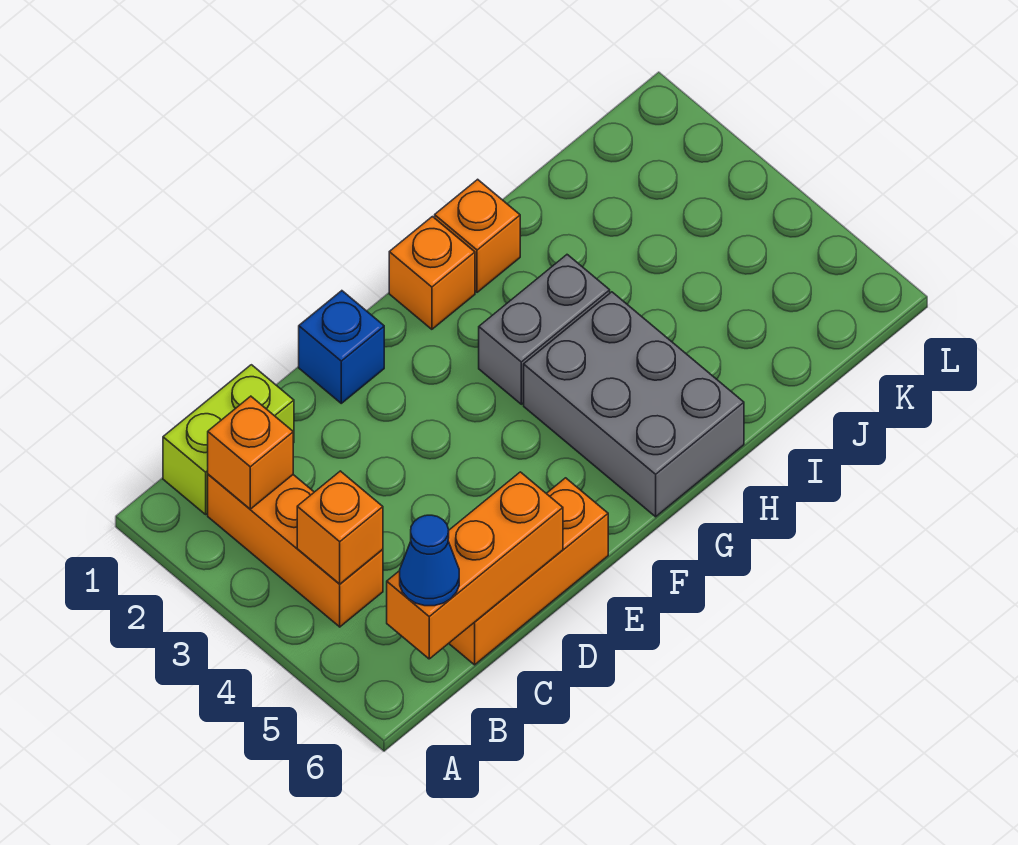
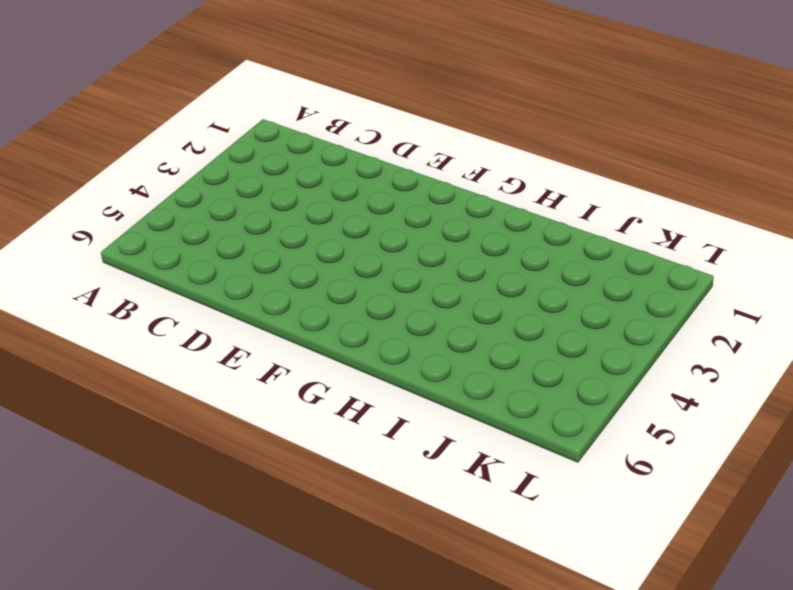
none -> lime brick B1:C1 level 1
none -> orange brick B2:B4 level 1
none -> orange brick C6:E6 level 1

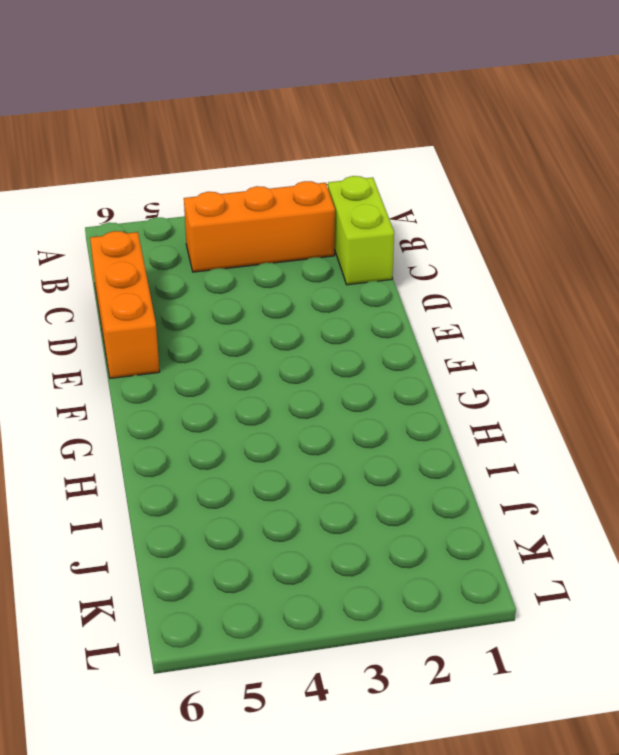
none -> blue brick E1 level 1
none -> orange brick G1 level 1
none -> grey brick G3:H3 level 1

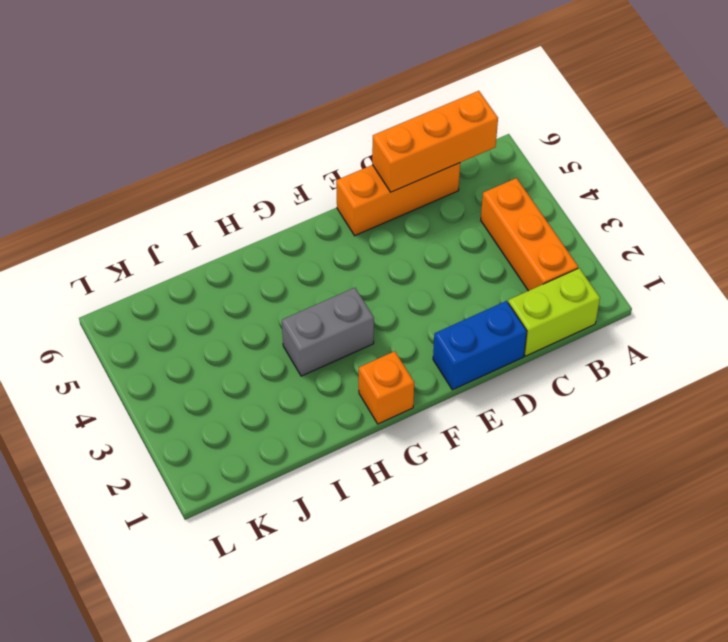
blue brick D1:E1 level 1 -> blue brick E1 level 1
none -> grey brick G4:H6 level 1
none -> orange brick H1 level 1
none -> orange brick B2 level 2

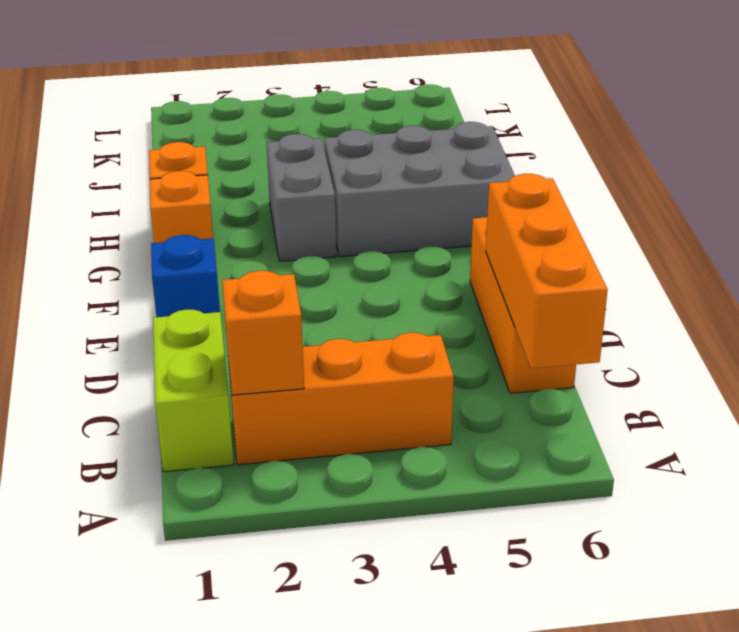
none -> orange brick B4 level 2
none -> blue cone B6 level 3

